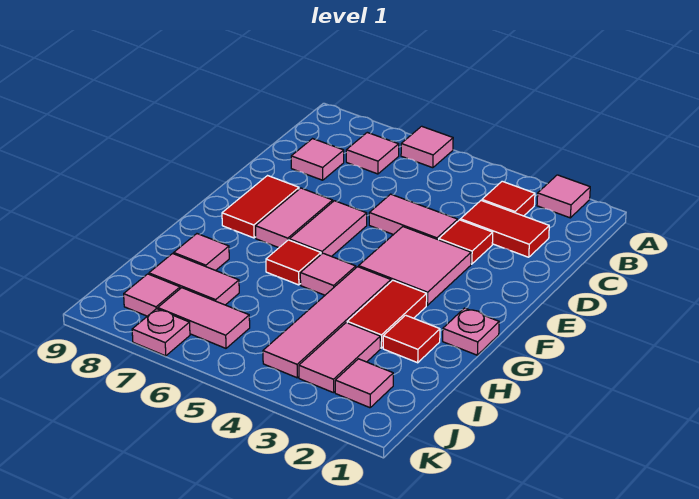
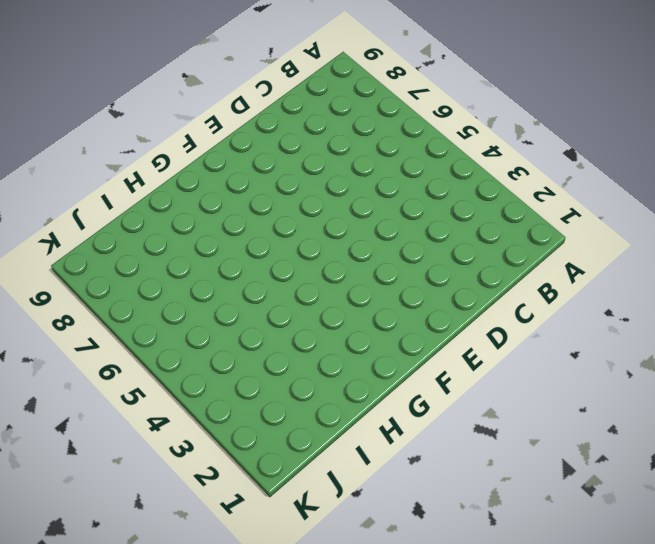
none -> pink tile A2 level 1
none -> pink tile A6 level 1
none -> red tile B3 level 1

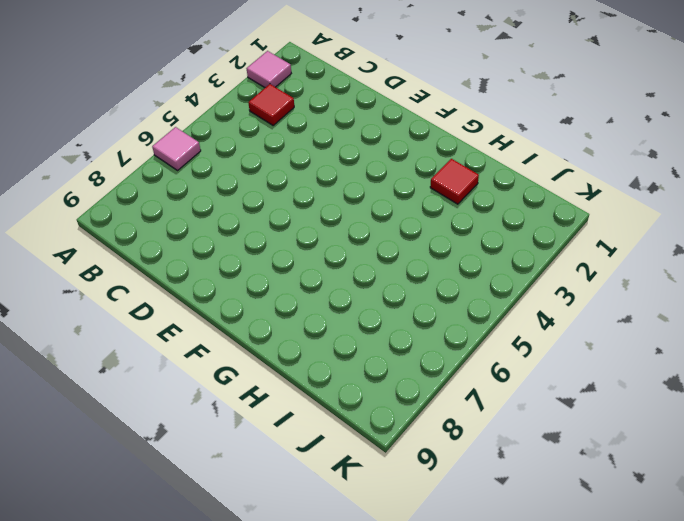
none -> pink tile B7 level 1
none -> red tile C2:C3 level 1
none -> pink tile C8 level 1

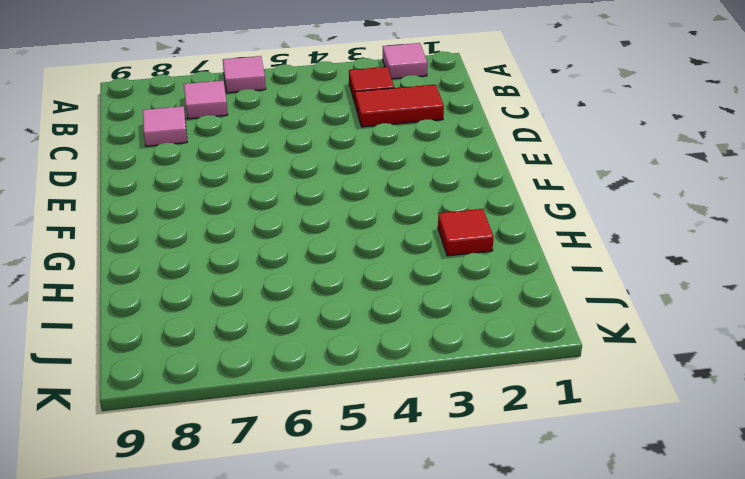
none -> red tile D3 level 1
none -> pink tile D4:D5 level 1
none -> pink tile E3:F4 level 1

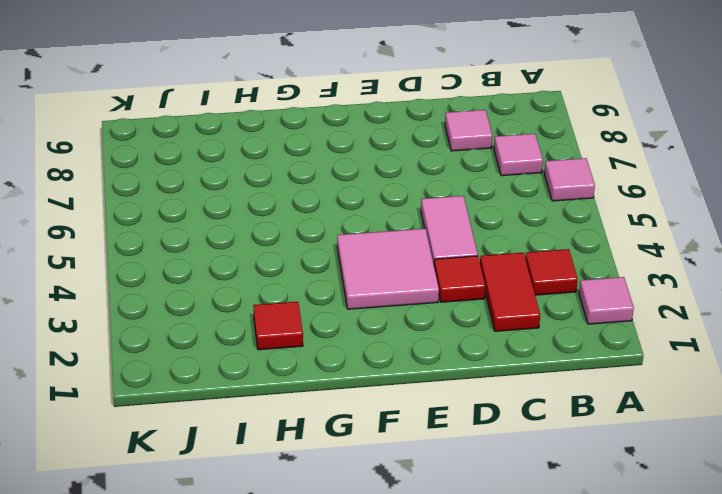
none -> pink tile E6:F6 level 1
none -> pink tile E7:F7 level 1
none -> red tile E8:F8 level 1

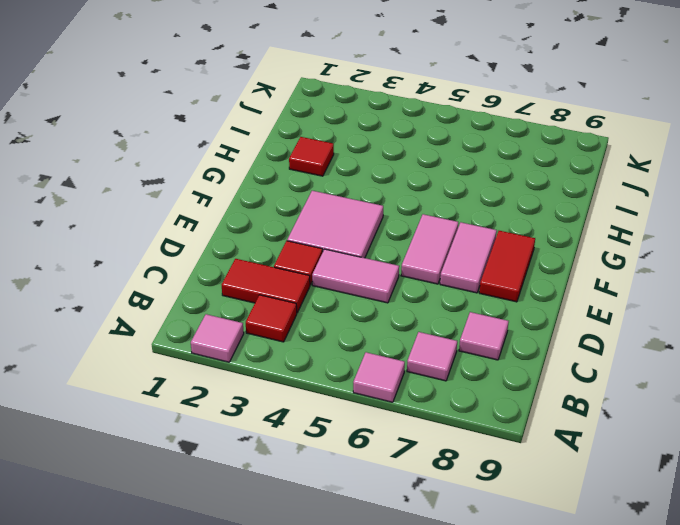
none -> pink plate G1 level 1
none -> red tile G3:H3 level 1
none -> pink tile G4:J4 level 1

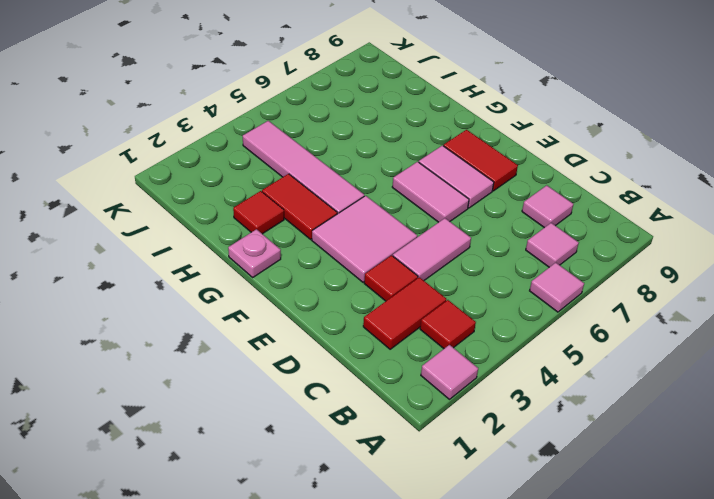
none -> pink tile G5 level 1
none -> red tile G6 level 1
none -> pink tile H8 level 1

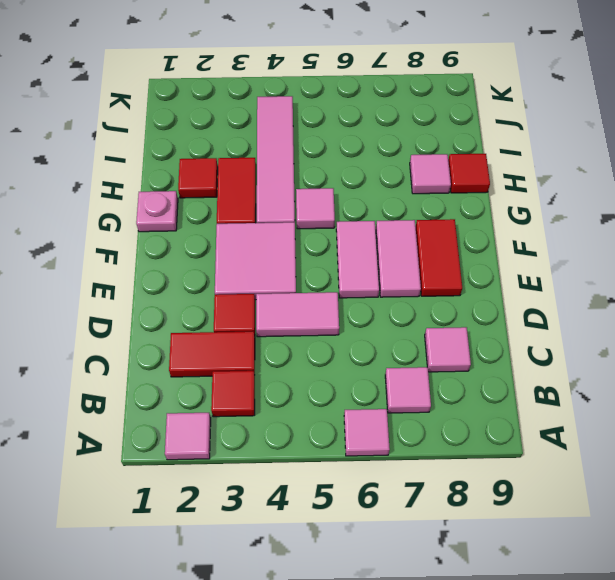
red tile H9 level 1 -> red tile G6 level 1
none -> pink tile I3:J3 level 1
none -> pink tile I7:I8 level 1
none -> pink tile J2 level 1

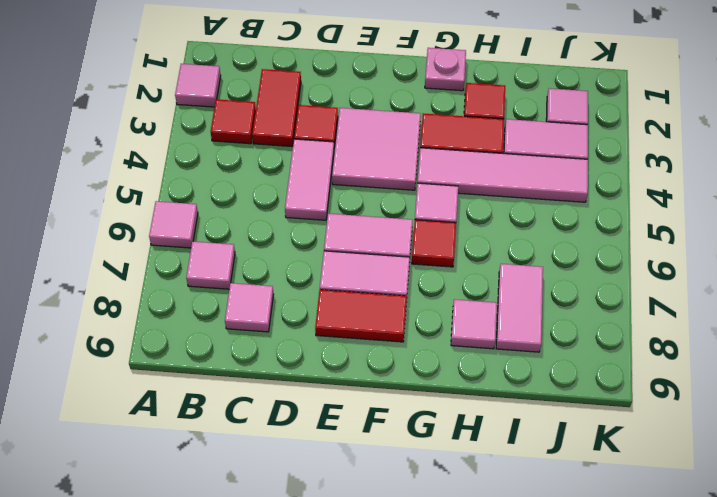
none -> pink tile J6:J7 level 1
none -> pink tile J8 level 1
none -> pink plate K7 level 1

